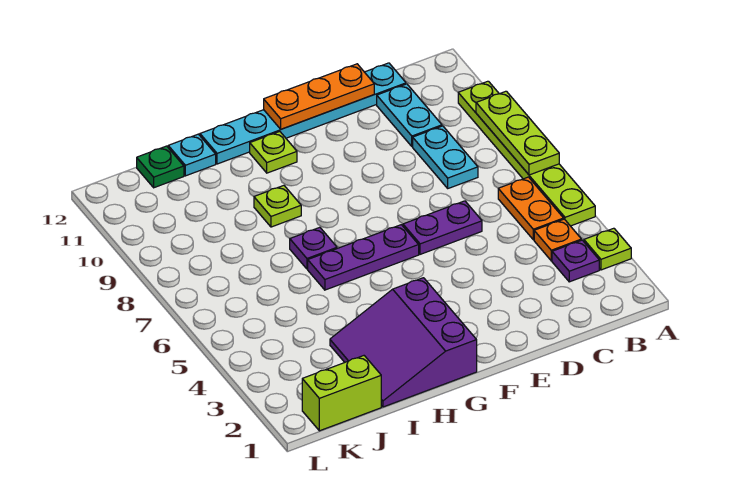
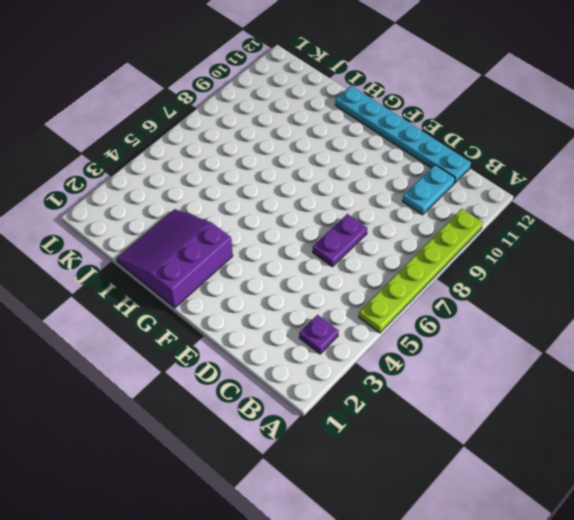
purple plate D6:D7 level 1 -> purple plate D6:E6 level 1
none -> lime plate A3 level 1
none -> orange plate B4 level 1
none -> orange plate B5:B6 level 1

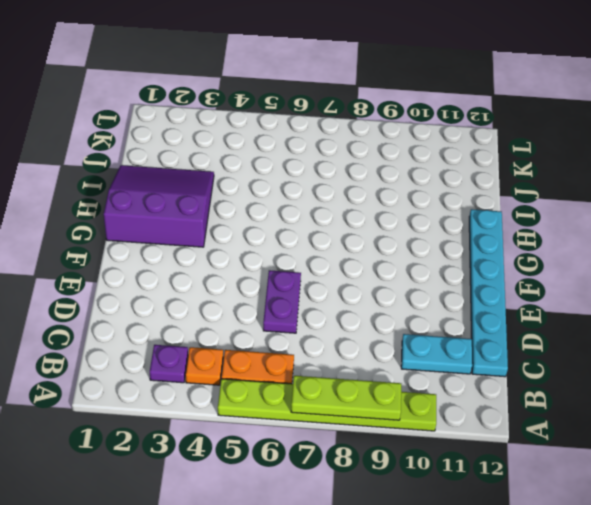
none -> lime plate A3 level 1
none -> cyan plate C8:C9 level 1
none -> purple plate F6:H6 level 1

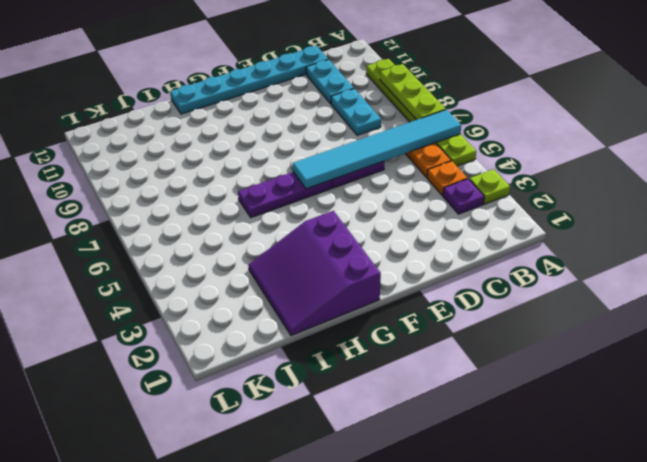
cyan tile A6:F6 level 2 -> none
none -> lime plate G11 level 1
none -> purple plate H7 level 1
none -> lime plate H9 level 1

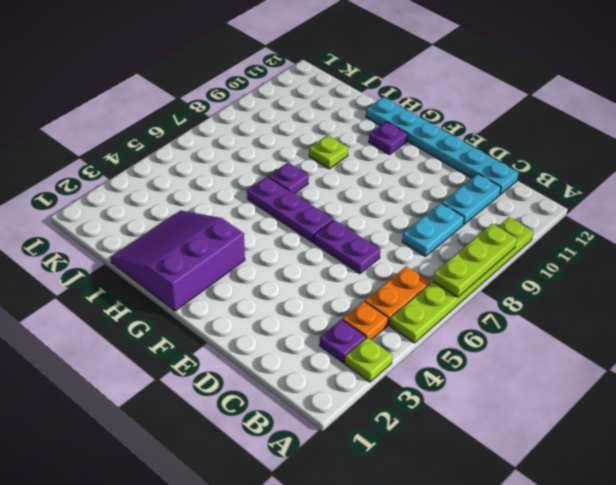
purple plate G11 level 1 -> lime plate G11 level 1
none -> cyan plate I12 level 1
none -> lime brick J1:K1 level 1
none -> green plate J12 level 1

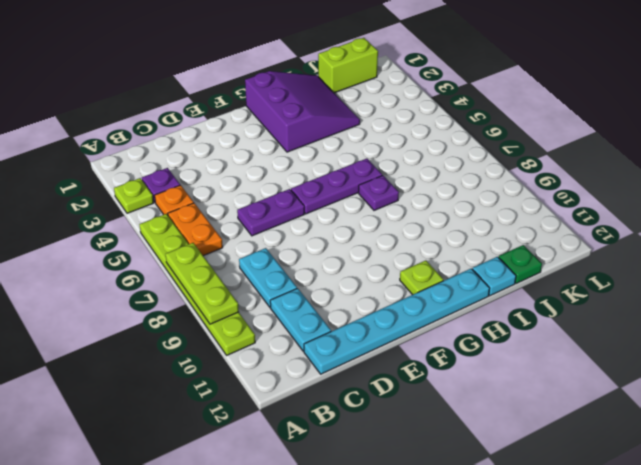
none -> lime plate H9 level 1
none -> orange plate D12:F12 level 2

